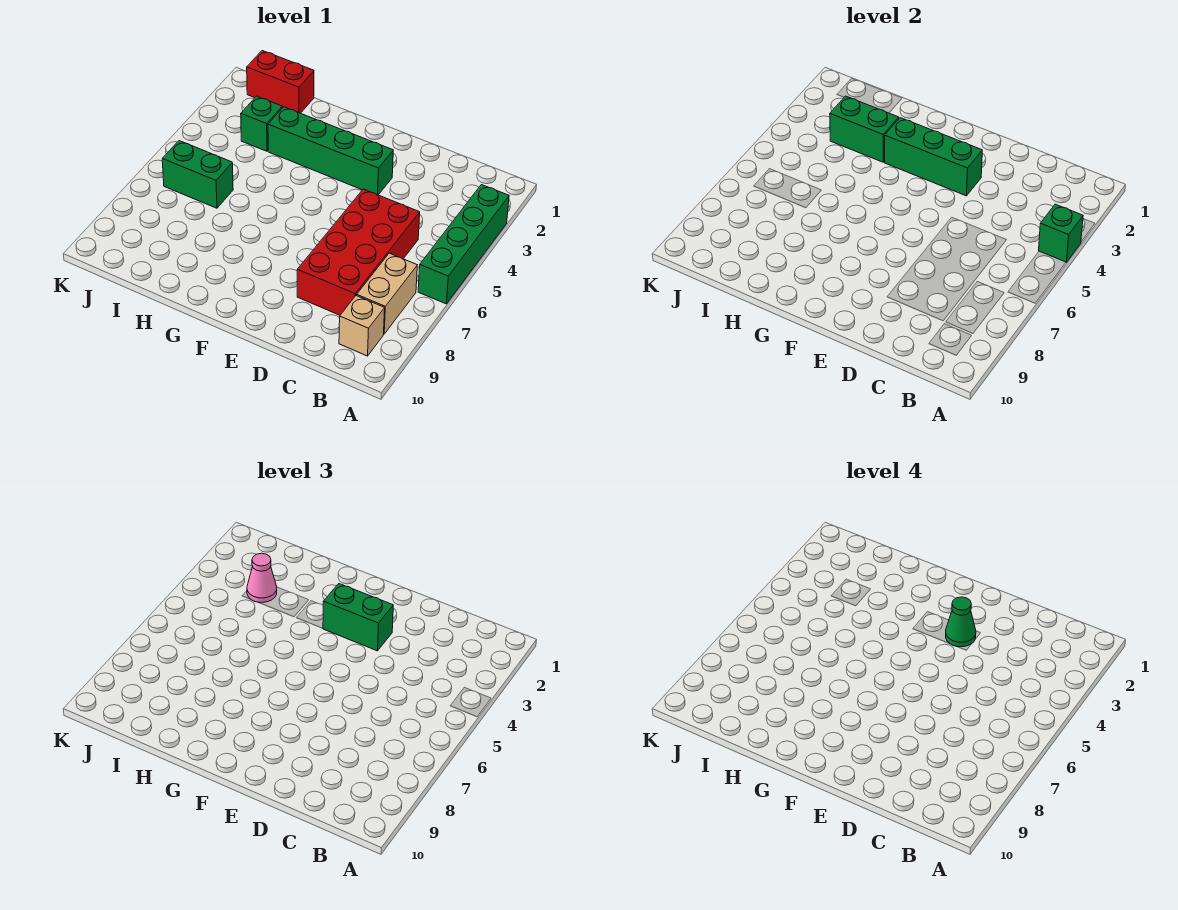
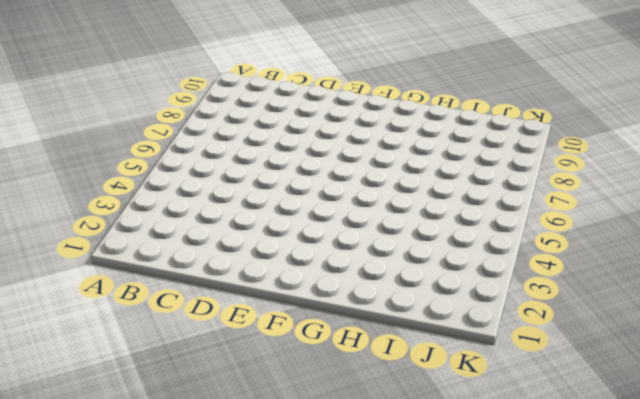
none -> green brick A3:A6 level 1
none -> tan brick B7:B8 level 1
none -> tan brick B9 level 1

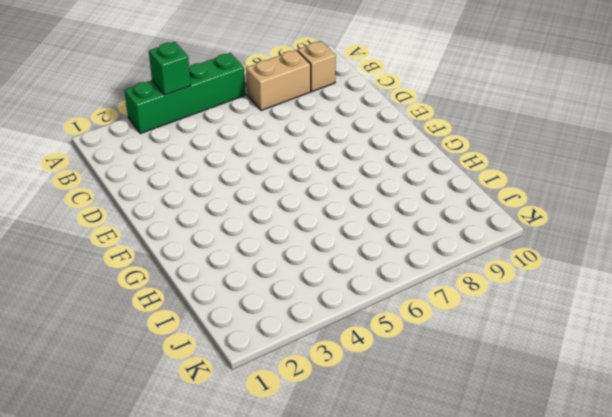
none -> red brick C5:D8 level 1
none -> green brick E3:H3 level 1
none -> red brick I1:J1 level 1

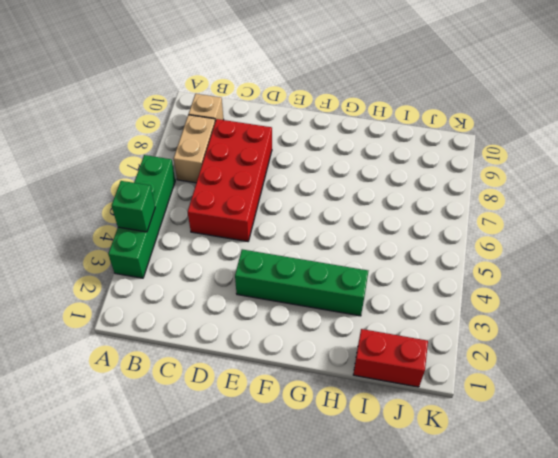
none -> green brick I3 level 1
none -> green brick I6:J6 level 1
none -> green brick E3:G3 level 2

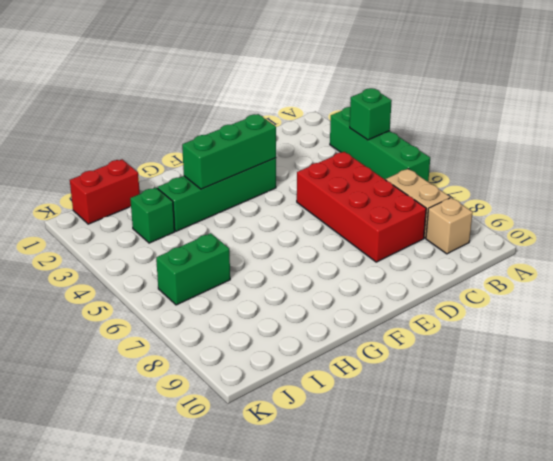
none -> green brick H3:I3 level 2
none -> green brick E3:F3 level 3
none -> pink cone I3 level 3

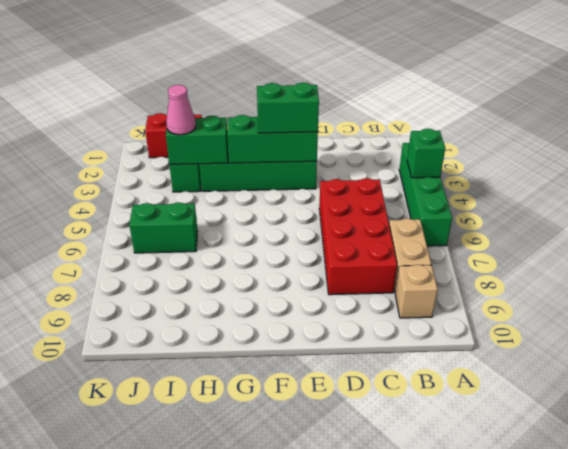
none -> green cone E3 level 4

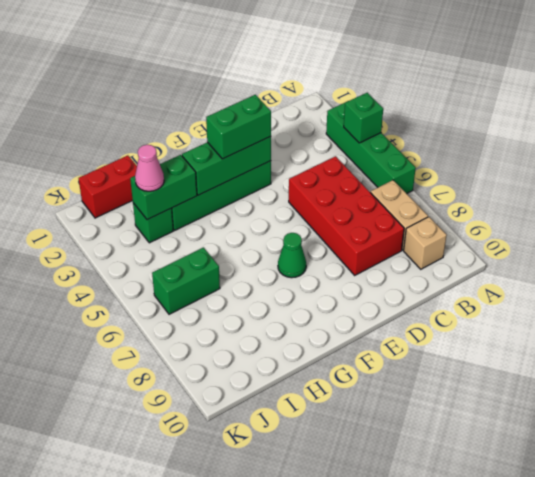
green cone F7 level 1 -> green cone E3 level 4

